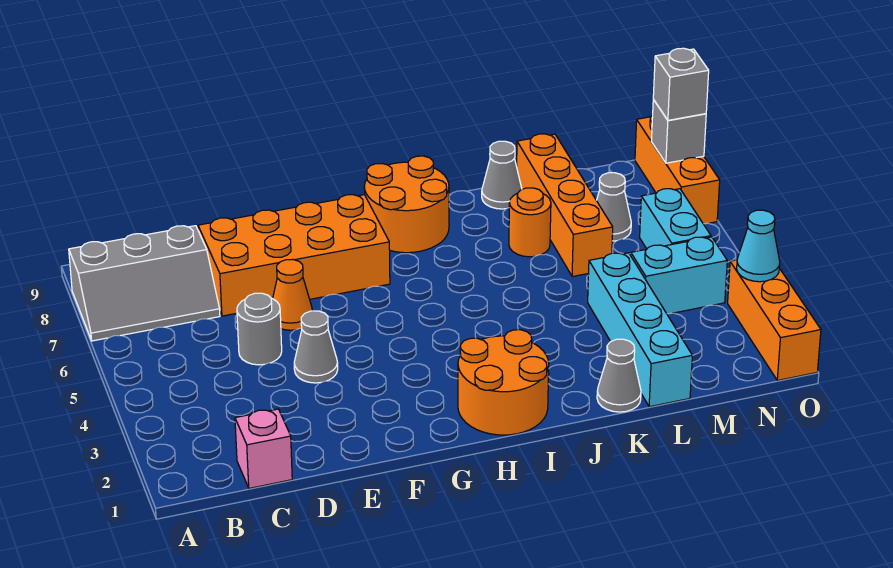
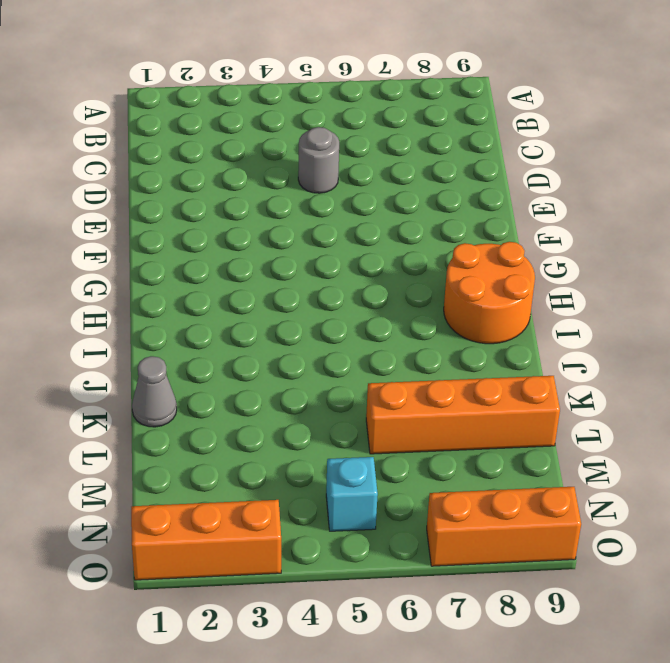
cyan brick N5 level 1 -> cyan brick N5:N6 level 1
none -> grey slope A7:C8 level 1 top 8
none -> pink brick C1 level 1
none -> orange brick D7:G8 level 1

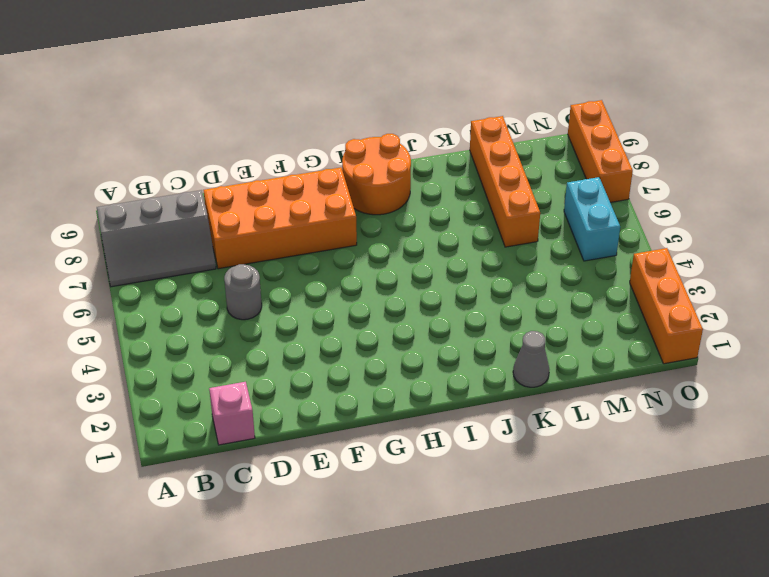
none -> grey cone E4 level 1
none -> orange cone E6 level 1
none -> orange round brick H1:I2 level 1

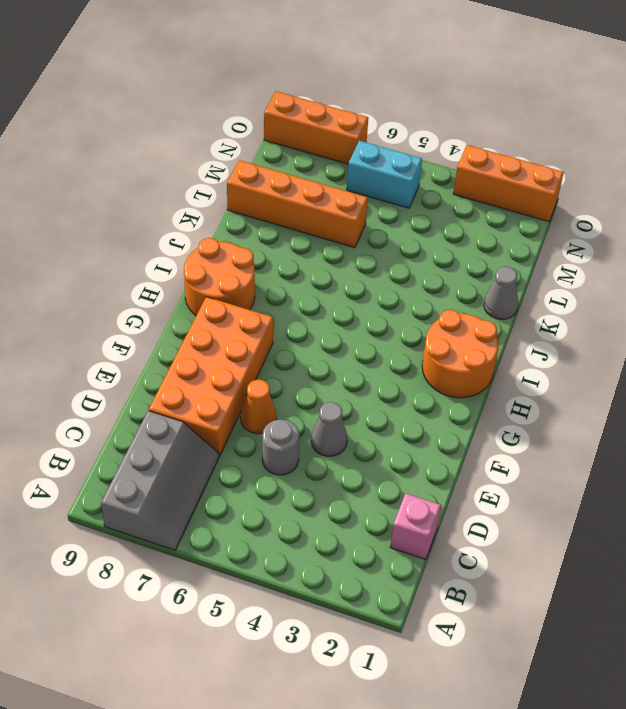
none -> orange round brick K7 level 1
none -> grey cone K9 level 1
none -> cyan brick L1:L4 level 1

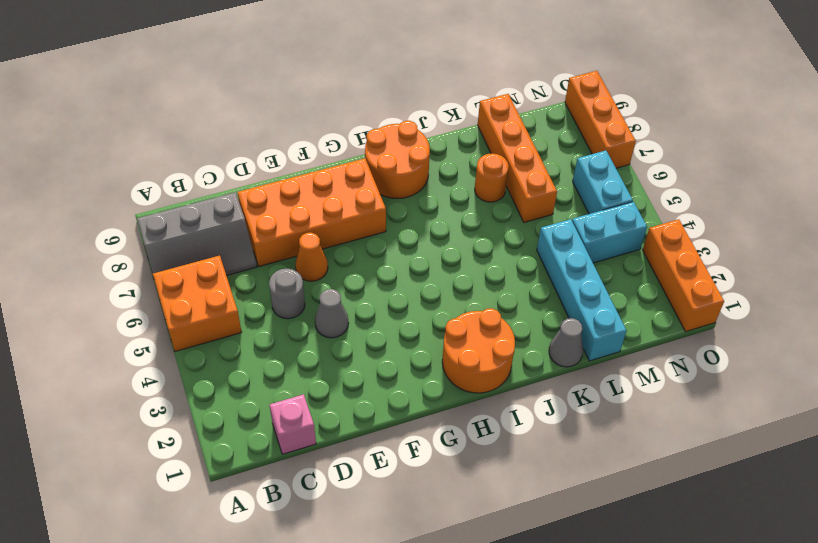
orange brick A5:B6 level 1 -> none
none -> grey cone K9 level 1
none -> grey cone M7 level 1
none -> cyan cone O3 level 2

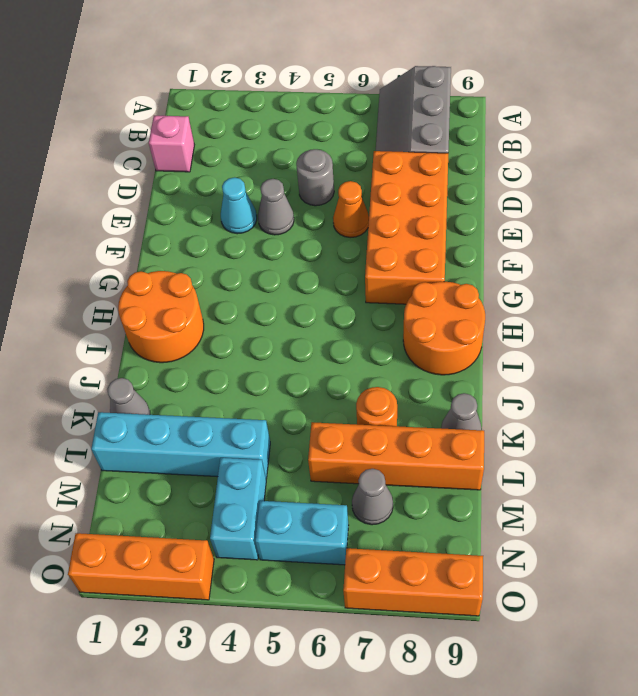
cyan cone E3 level 1 -> cyan cone O3 level 2
none -> grey brick O8 level 2
none -> grey brick O8 level 3

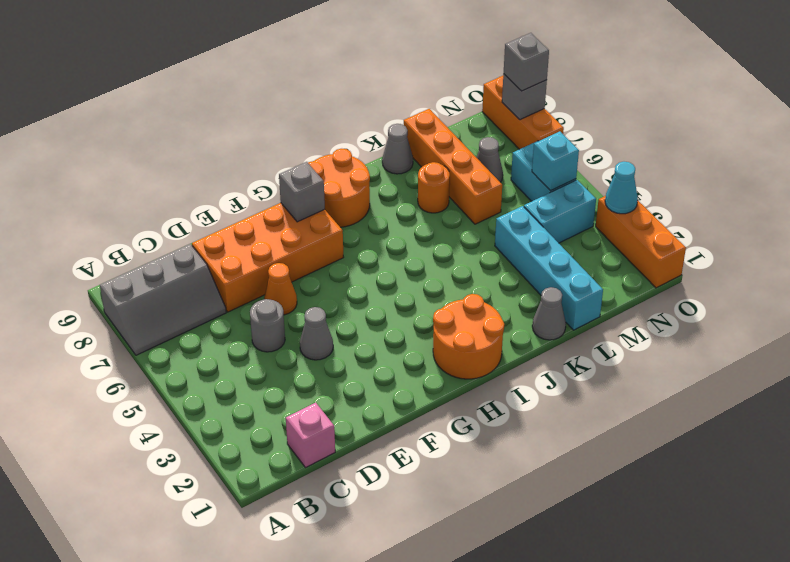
grey brick G8 level 2 -> none
cyan brick N5 level 2 -> none

